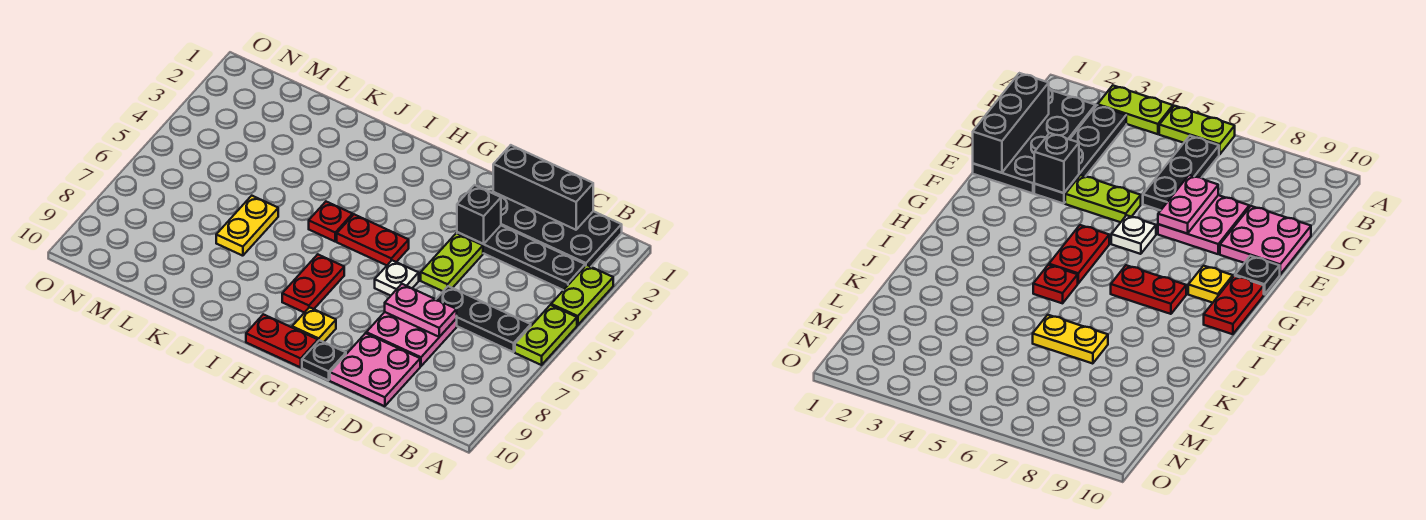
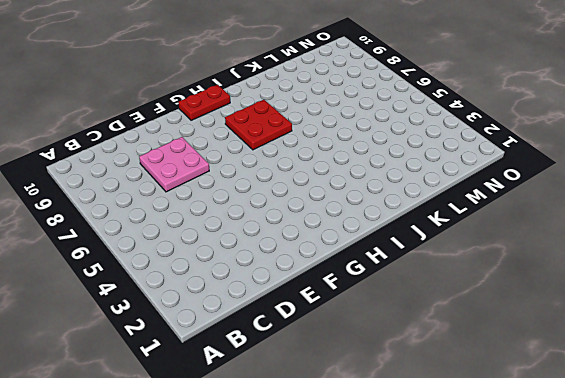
red plate H7:I8 level 1 -> red plate H7:H8 level 1
none -> lime plate A3:A4 level 1
none -> lime plate A5:A6 level 1
none -> black plate B1:E2 level 1

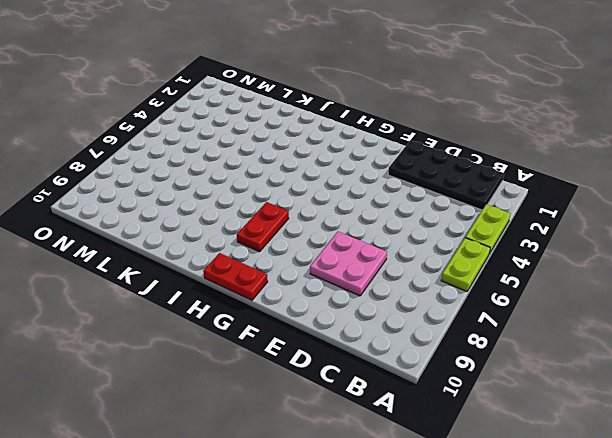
none -> black plate B3:E3 level 1
none -> black plate B6:D6 level 1
none -> pink plate D9:E10 level 1

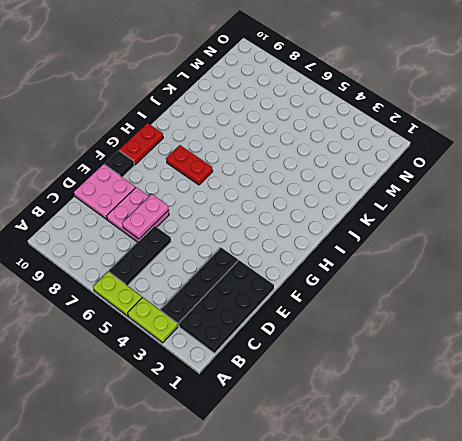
none -> lime plate E4:E5 level 1
none -> white plate F6 level 1
none -> red plate G5:H5 level 1

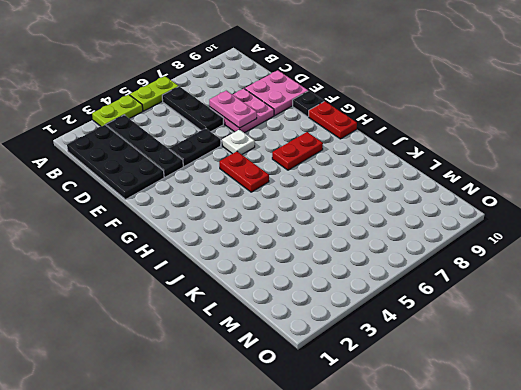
black plate E4:E5 level 1 -> lime plate E4:E5 level 1
none -> yellow plate G9 level 1
none -> red plate I5 level 1
none -> yellow plate K6:K7 level 1

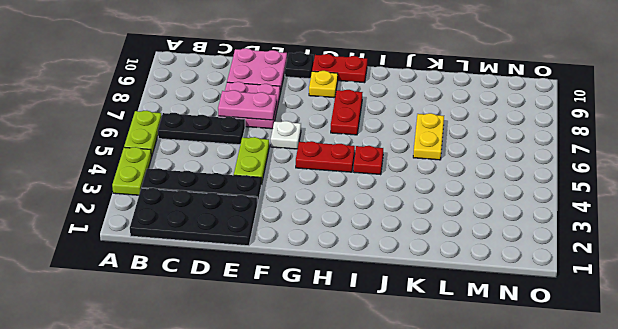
none -> black brick C1:E1 level 2
none -> black brick E3 level 2

